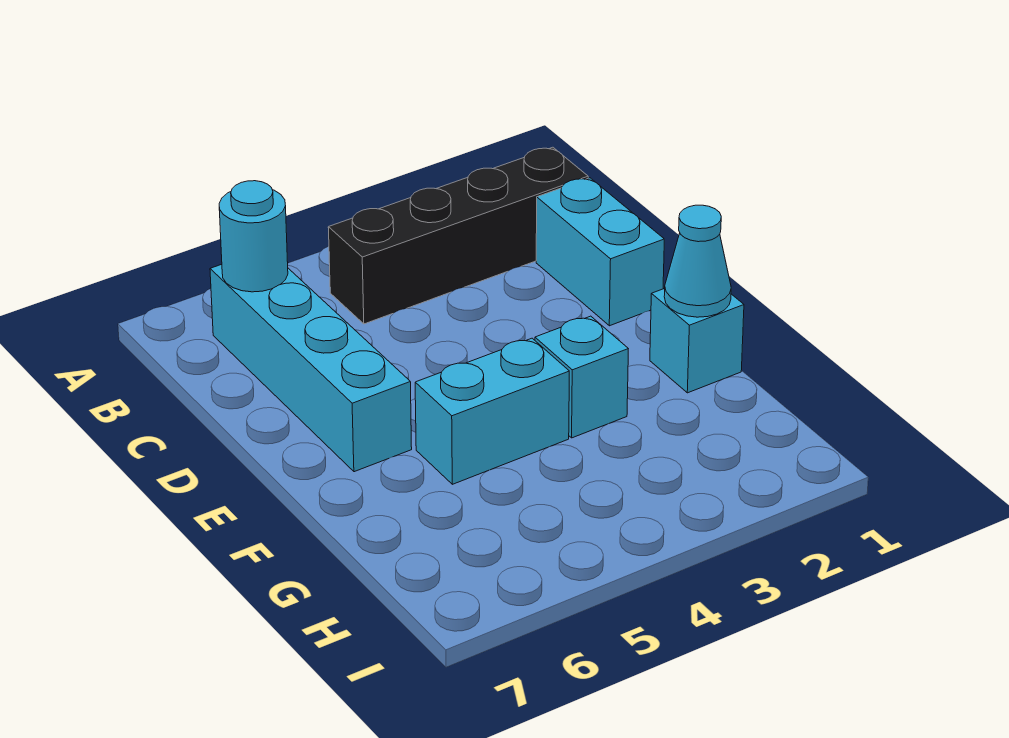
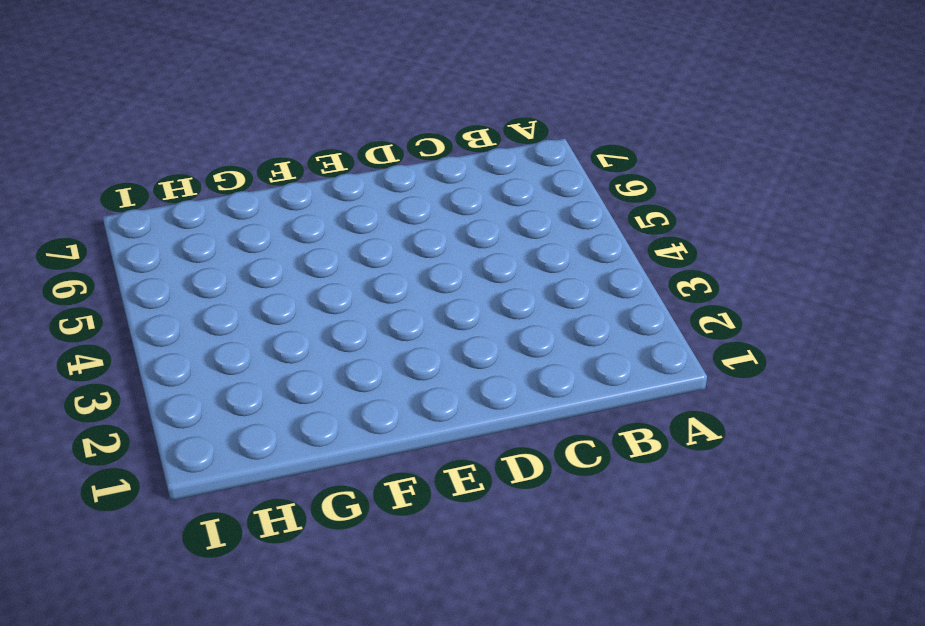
none -> black brick B1:B4 level 1
none -> cyan brick B6:E6 level 1

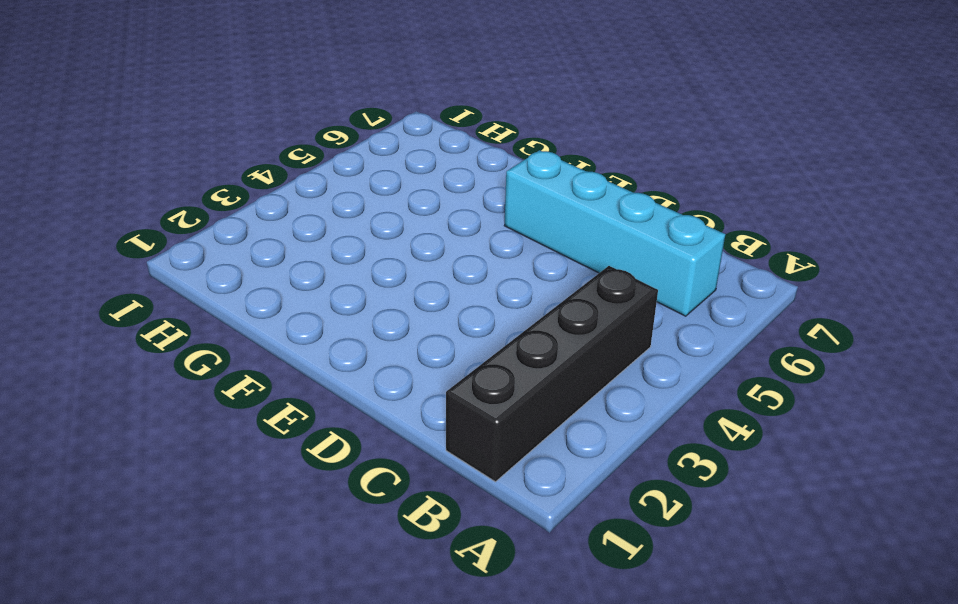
none -> cyan brick C1:D1 level 1
none -> cyan brick F1 level 1

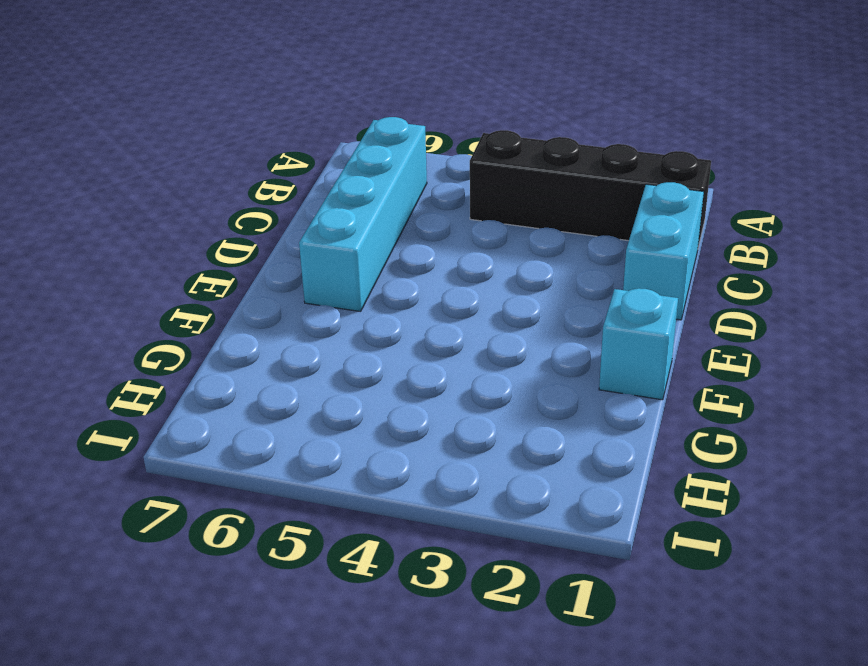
none -> cyan brick F3 level 1
none -> cyan brick F4:F5 level 1

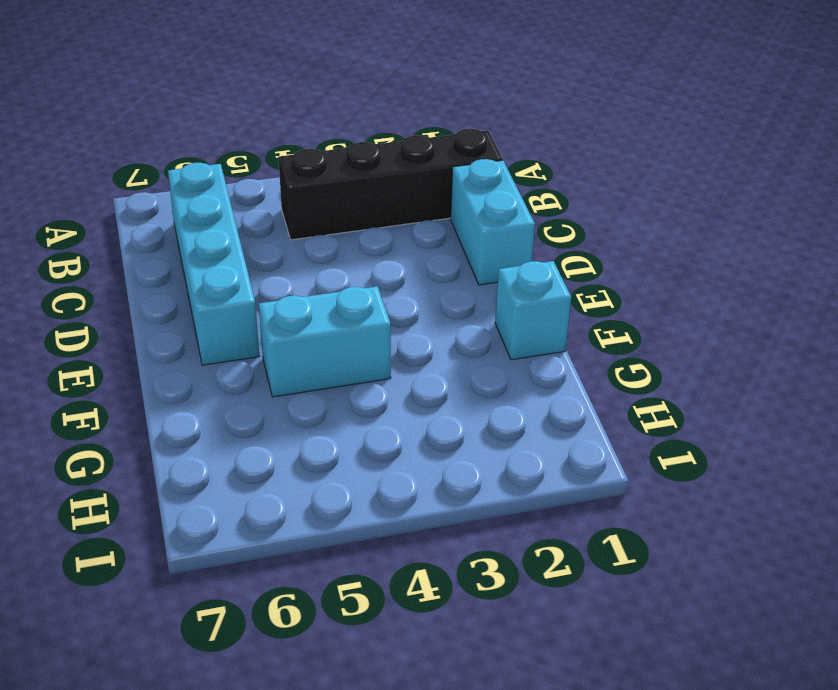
none -> cyan brick F3 level 1
none -> cyan round brick B6 level 2

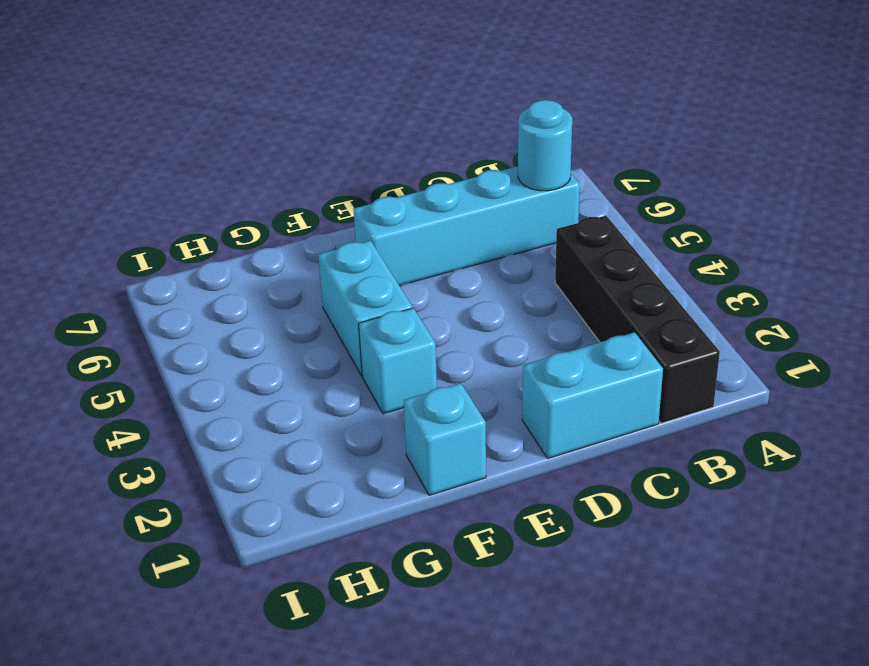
none -> cyan cone F1 level 2

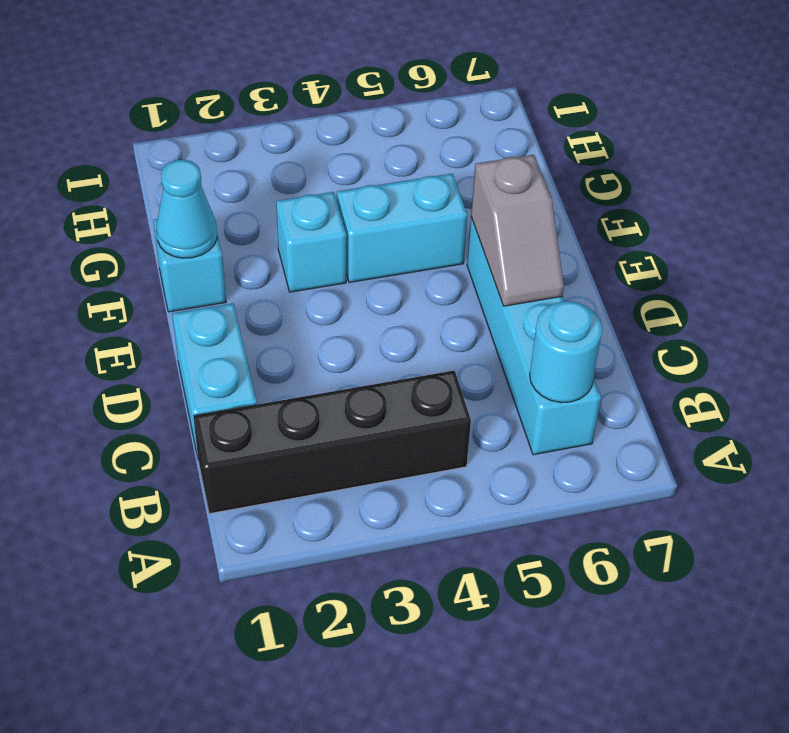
grey slope D6:E6 level 2 top E -> none

